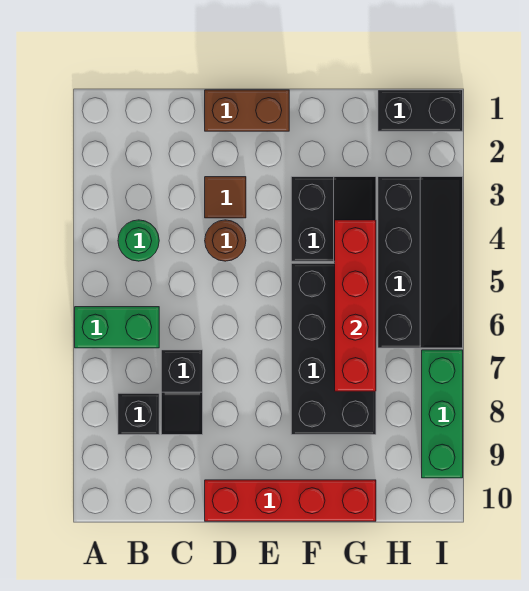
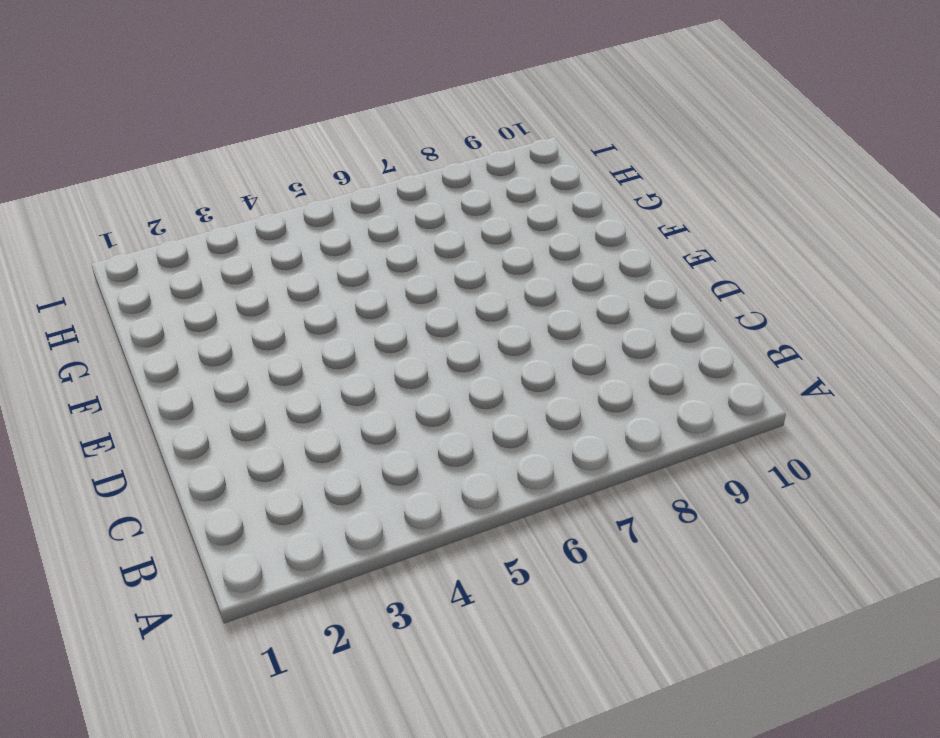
none -> green brick A6:B6 level 1
none -> green round brick B4 level 1
none -> black brick B8 level 1

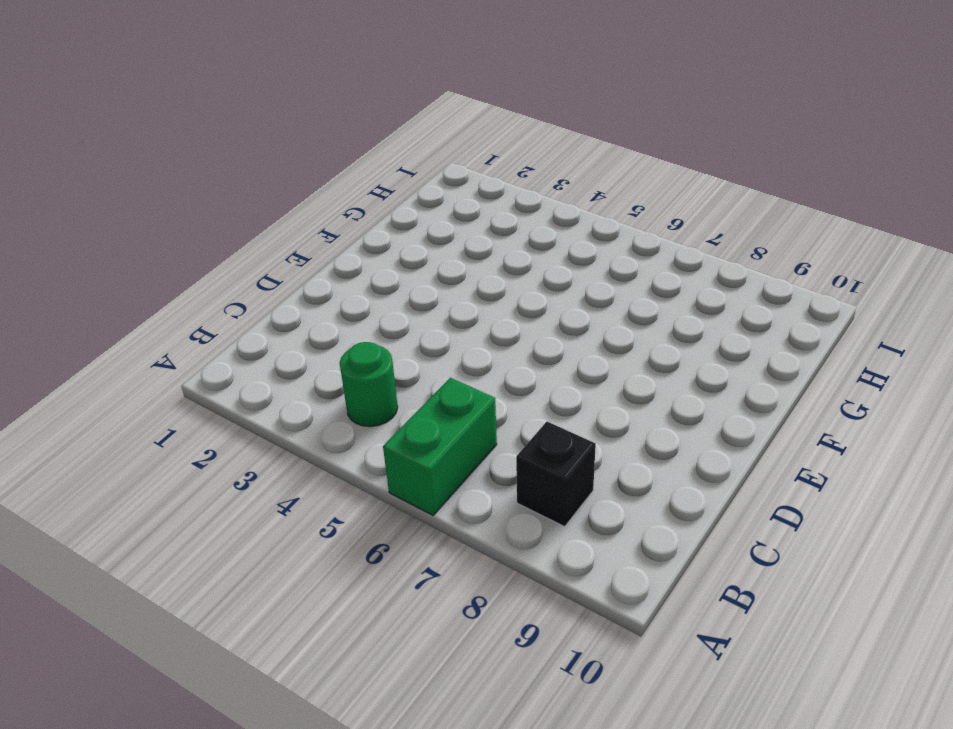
none -> black slope C7:C8 level 1 top 7
none -> brown brick D1:E1 level 1
none -> brown tile D3 level 1

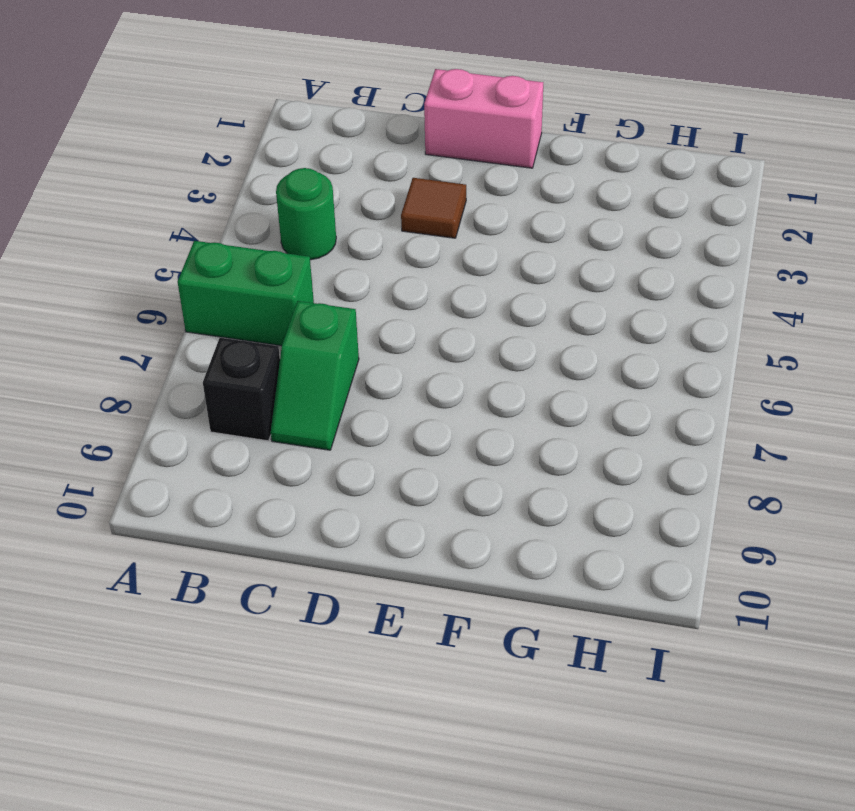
green slope C7:C8 level 1 top 7 -> black slope C7:C8 level 1 top 7
pink brick D1:E1 level 1 -> brown brick D1:E1 level 1
none -> brown round brick D4 level 1
none -> red brick D10:G10 level 1
none -> black slope F3:G4 level 1 top F

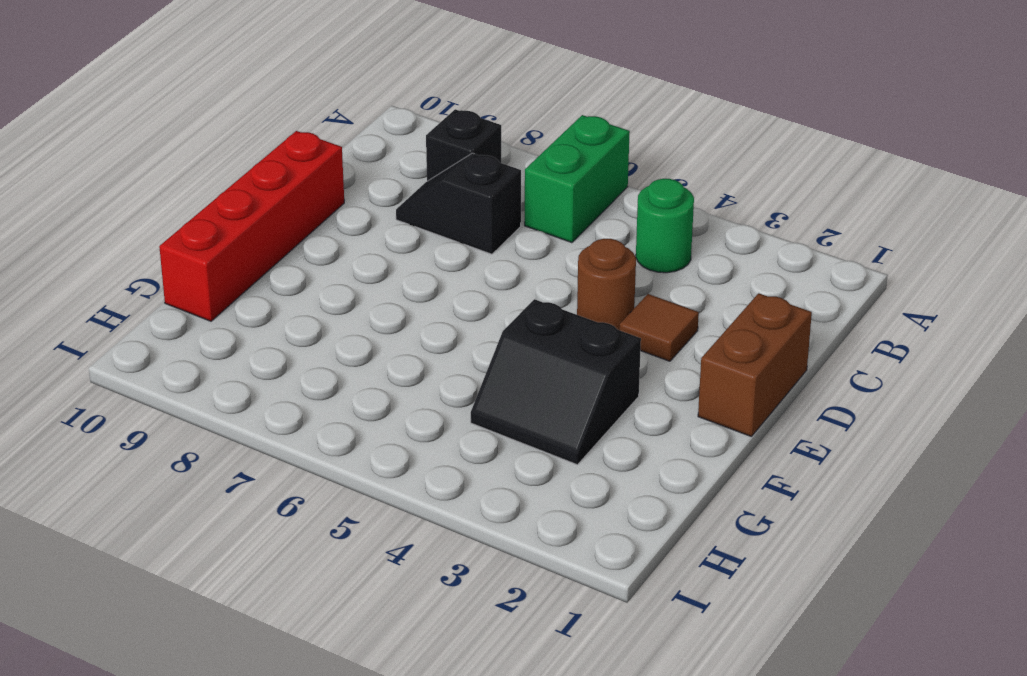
none -> black brick F5:G8 level 1
none -> black brick H1:I1 level 1
none -> black slope H3:I6 level 1 top H

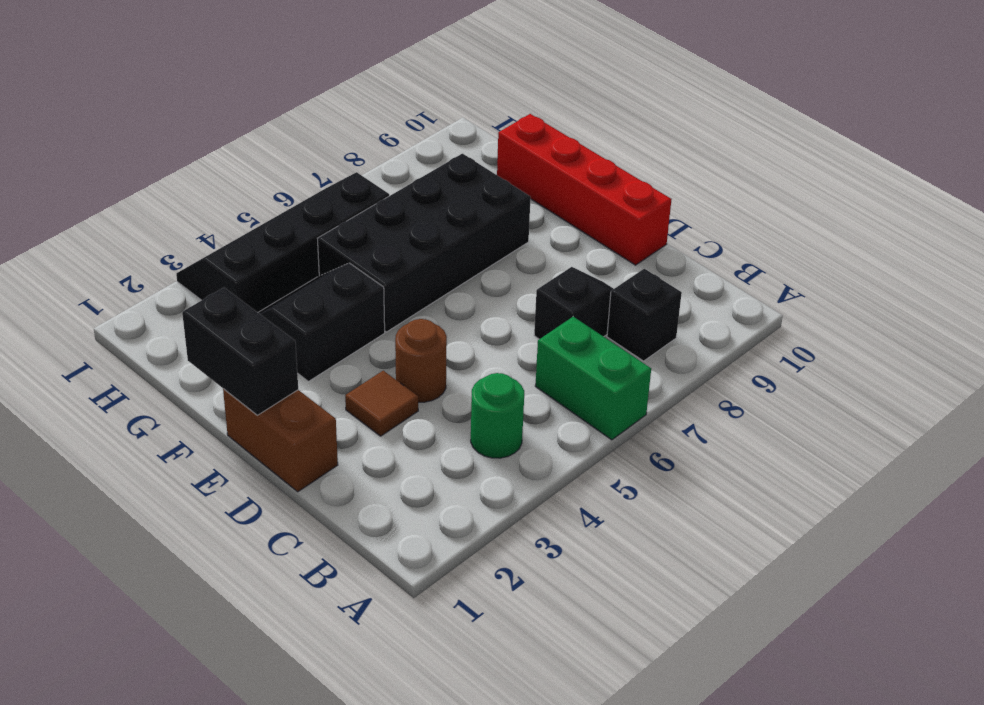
black brick E1:F1 level 2 -> black brick H1:I1 level 1
none -> green brick I7:I9 level 1
none -> red brick G4:G7 level 2

